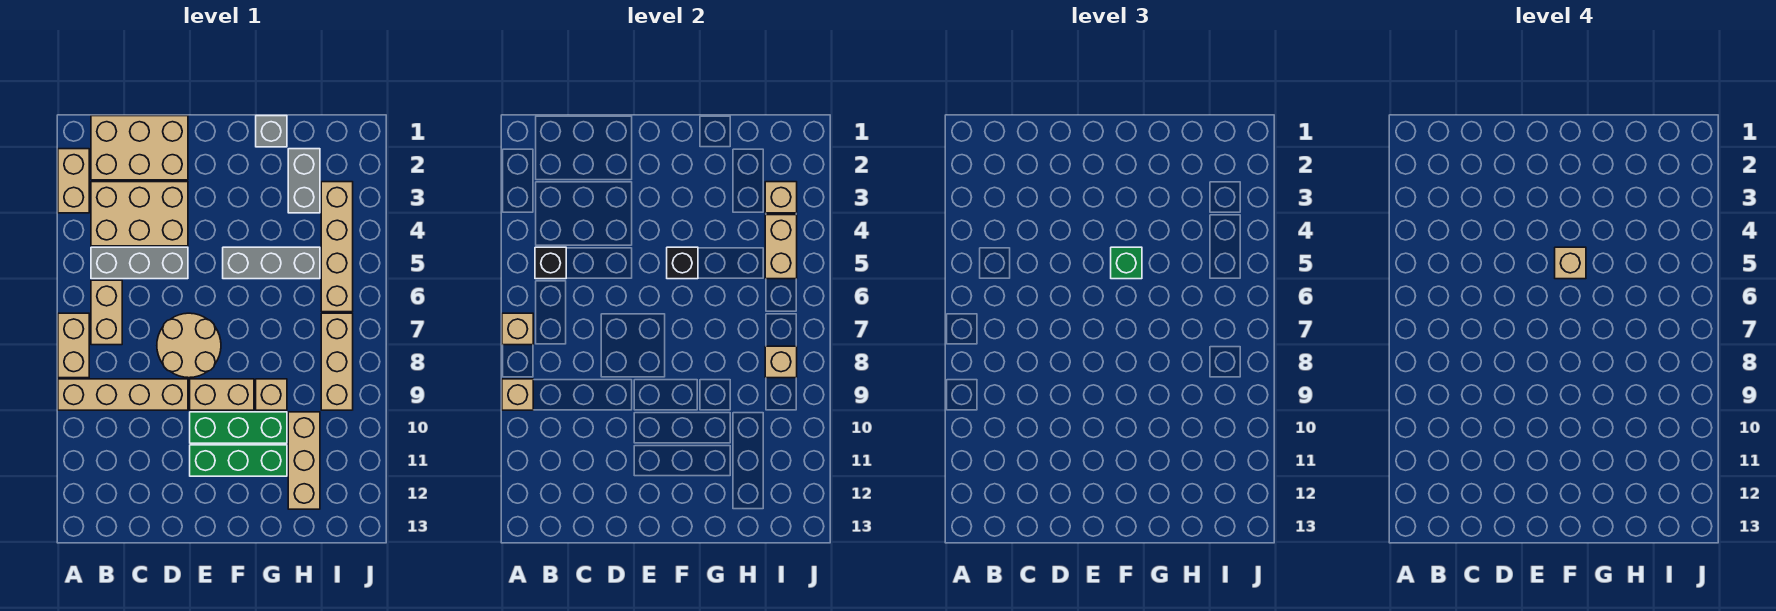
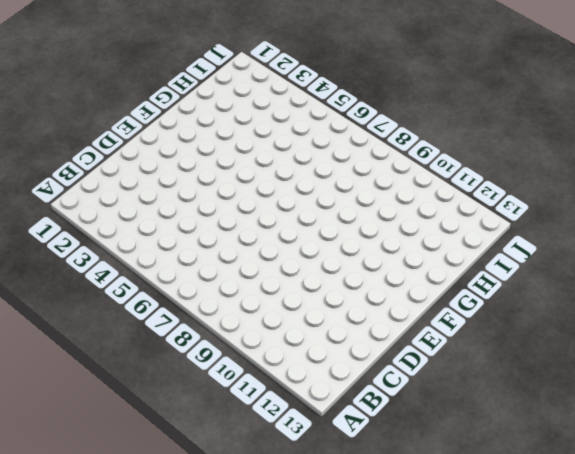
none -> tan brick A2:A3 level 1
none -> tan brick A7:A8 level 1
none -> tan brick A9:D9 level 1

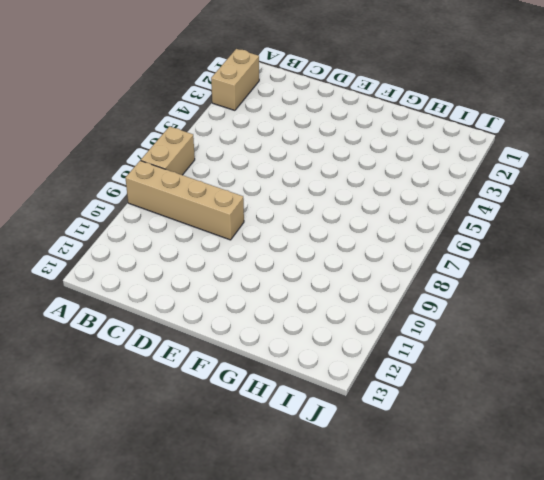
none -> tan brick B1:D2 level 1
none -> tan brick B3:D4 level 1
none -> grey brick B5:D5 level 1

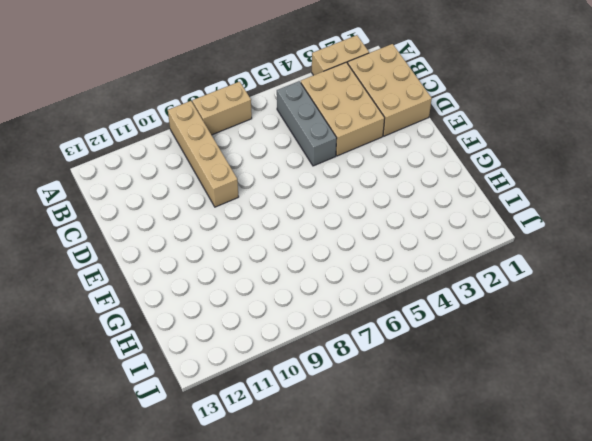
none -> tan brick B6:B7 level 1
none -> tan round brick D7:E8 level 1
none -> tan brick E9:F9 level 1

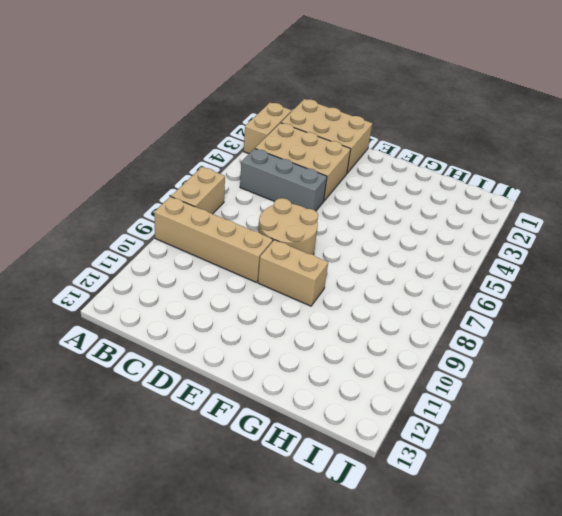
none -> tan brick B6:B7 level 1
none -> green brick E10:G10 level 1
none -> green brick E11:G11 level 1

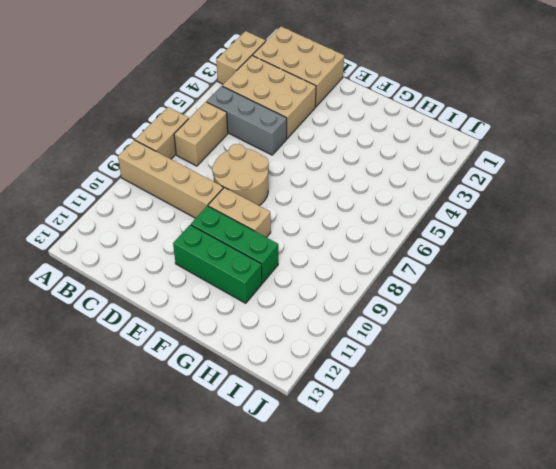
none -> grey brick F5:H5 level 1
none -> grey brick G1 level 1
none -> tan brick G9 level 1

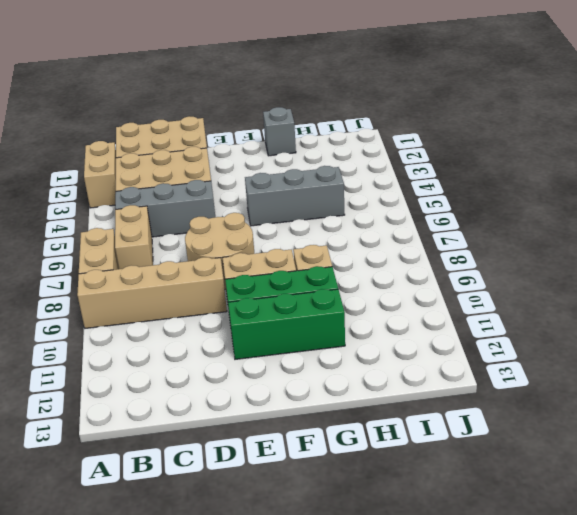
none -> grey brick H2:H3 level 1
none -> tan brick H10:H12 level 1
none -> tan brick I3:I6 level 1

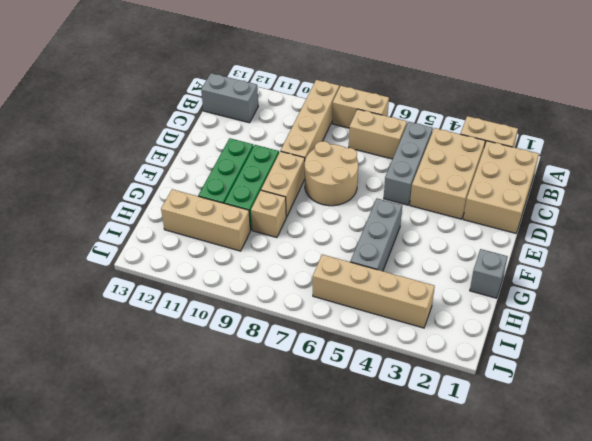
grey brick B12:B13 level 1 -> grey brick H2:H3 level 1
none -> tan brick I7:I9 level 1
none -> tan brick A7 level 2
none -> tan brick A9 level 2

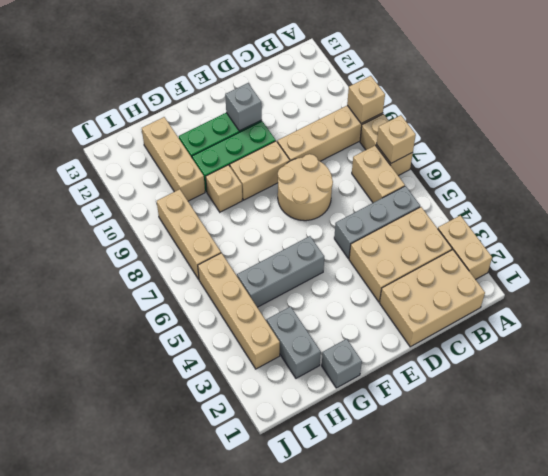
grey brick E11 level 2 -> none
none -> black brick B5 level 2
none -> black brick F5 level 2
none -> tan brick I3 level 2

